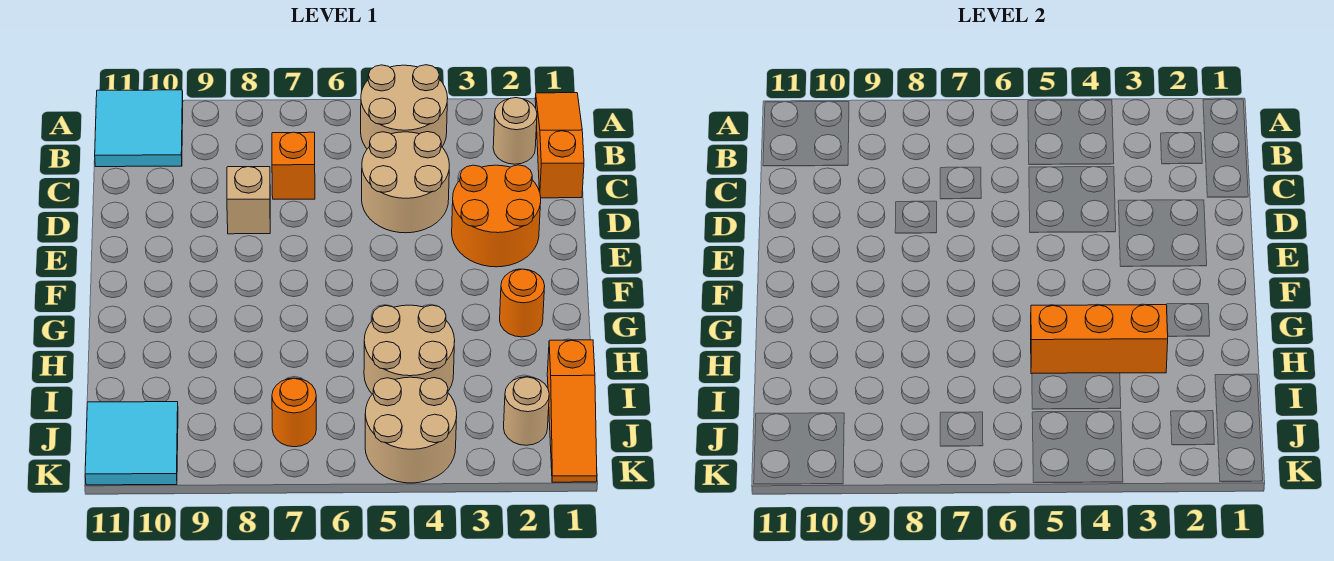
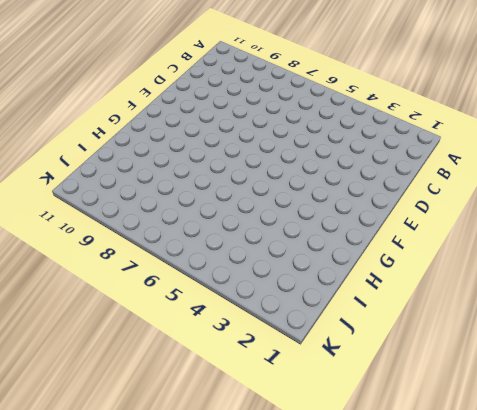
none -> orange slope A1:C1 level 1 top C
none -> tan round brick A4:B5 level 1
none -> cyan tile A10:B11 level 1

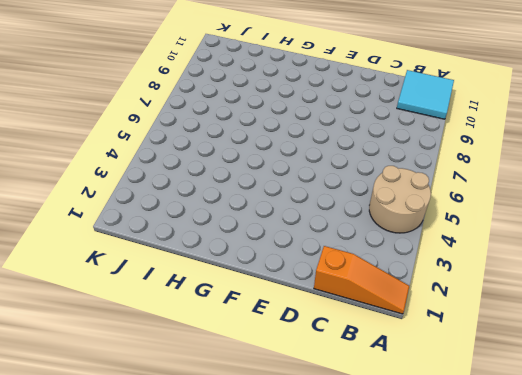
none -> tan round brick B2 level 1
none -> tan round brick C4:D5 level 1
none -> orange brick C7 level 1

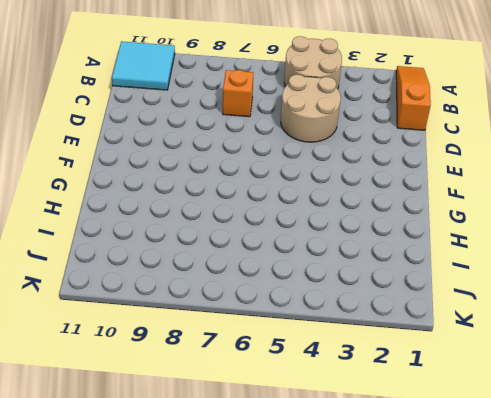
none -> tan round brick B2 level 1
none -> orange round brick D2:E3 level 1
none -> tan brick D8 level 1

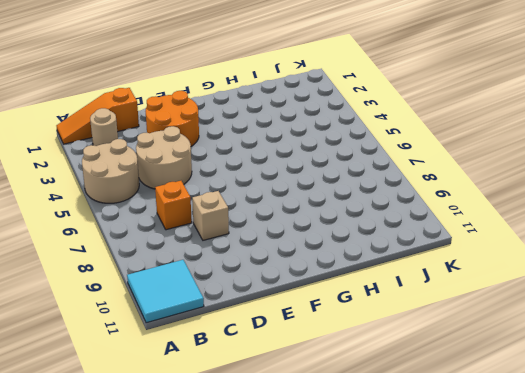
none -> orange round brick G2 level 1
none -> tan round brick H4:I5 level 1
none -> orange slope I1:K1 level 1 top I

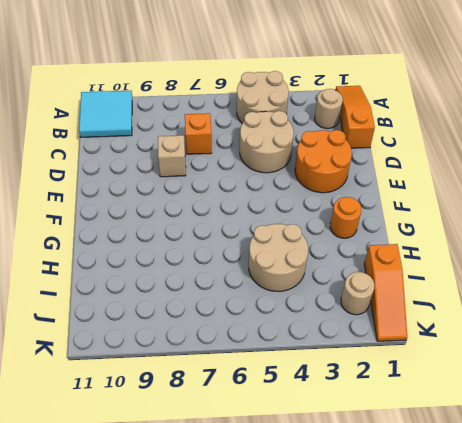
none -> tan round brick J4:K5 level 1
none -> orange round brick J7 level 1
none -> cyan tile J10:K11 level 1

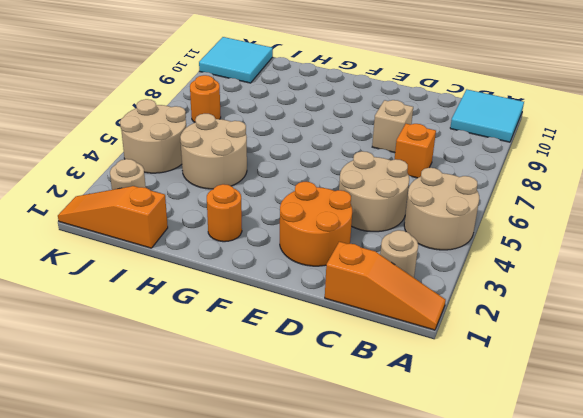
none -> orange brick H3:H5 level 2

